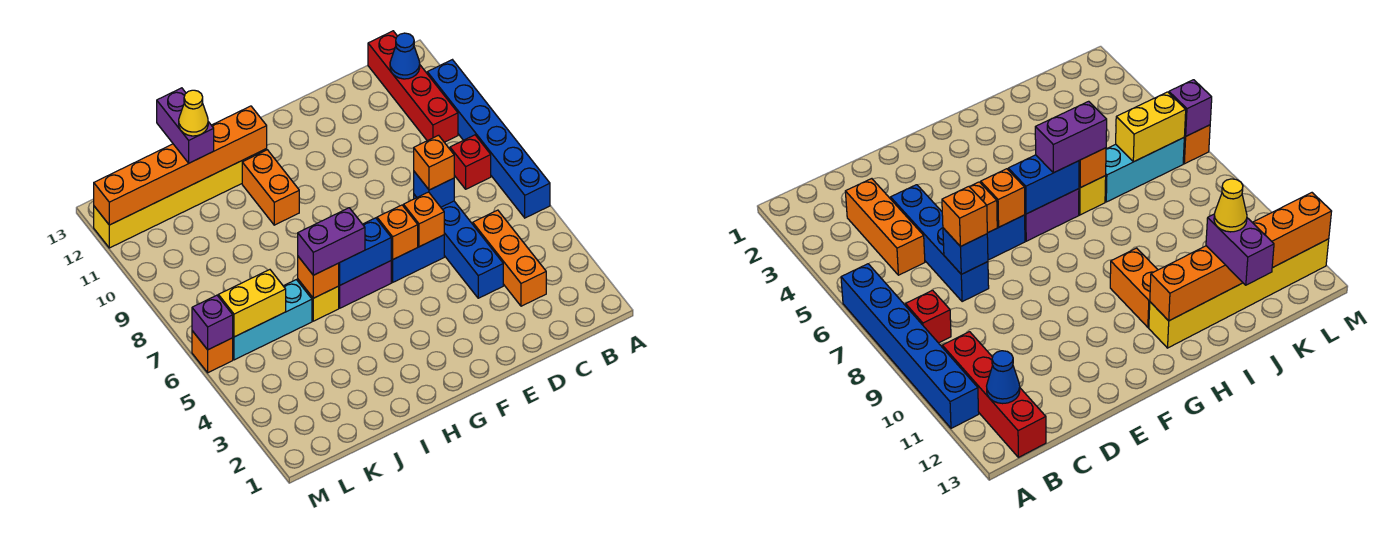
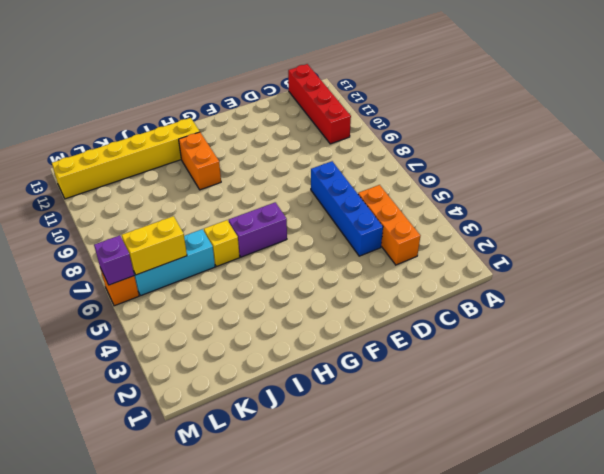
none -> blue brick A6:A11 level 1
none -> red brick B8 level 1
none -> blue brick E6:F6 level 1

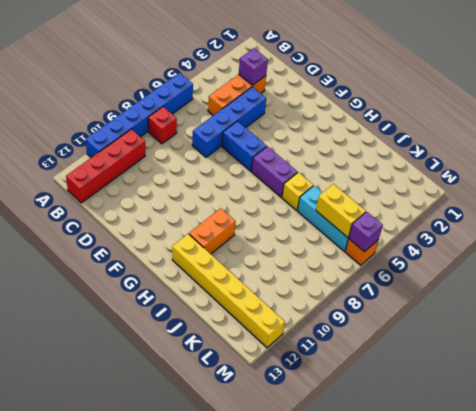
purple brick C3 level 2 -> none
none -> blue cone B12 level 2
none -> blue brick D7 level 2
none -> orange brick E6 level 2

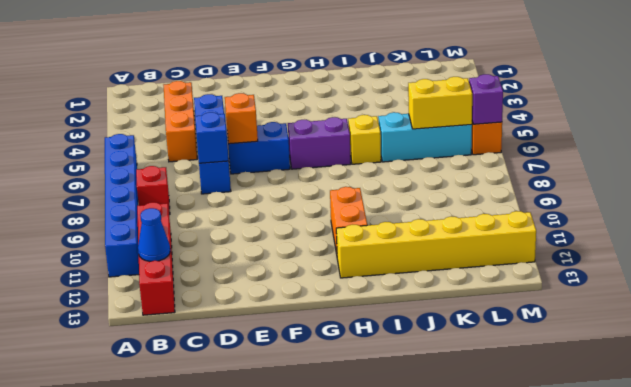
none -> orange brick F6 level 2
none -> blue brick G6:H6 level 2
none -> orange brick H12:M12 level 2

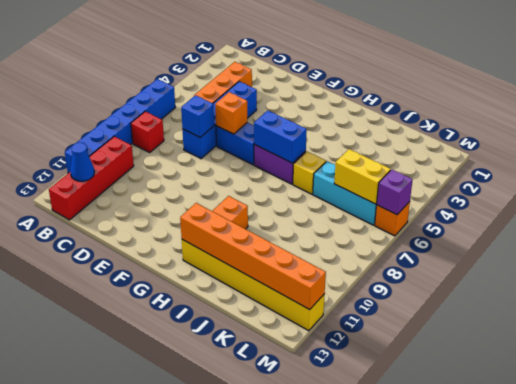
none -> orange brick F6 level 2
none -> orange brick I6 level 2
none -> orange brick D7 level 3

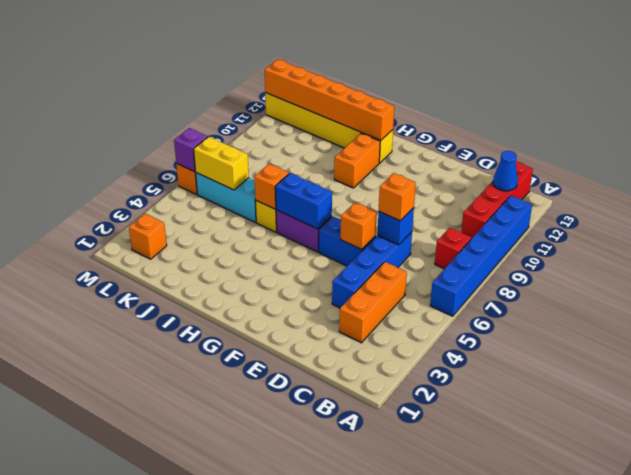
orange brick L2 level 1 -> orange brick F6 level 2
none -> purple brick H6:I6 level 3
none -> purple brick J12:J13 level 3
none -> yellow cone J12 level 4

